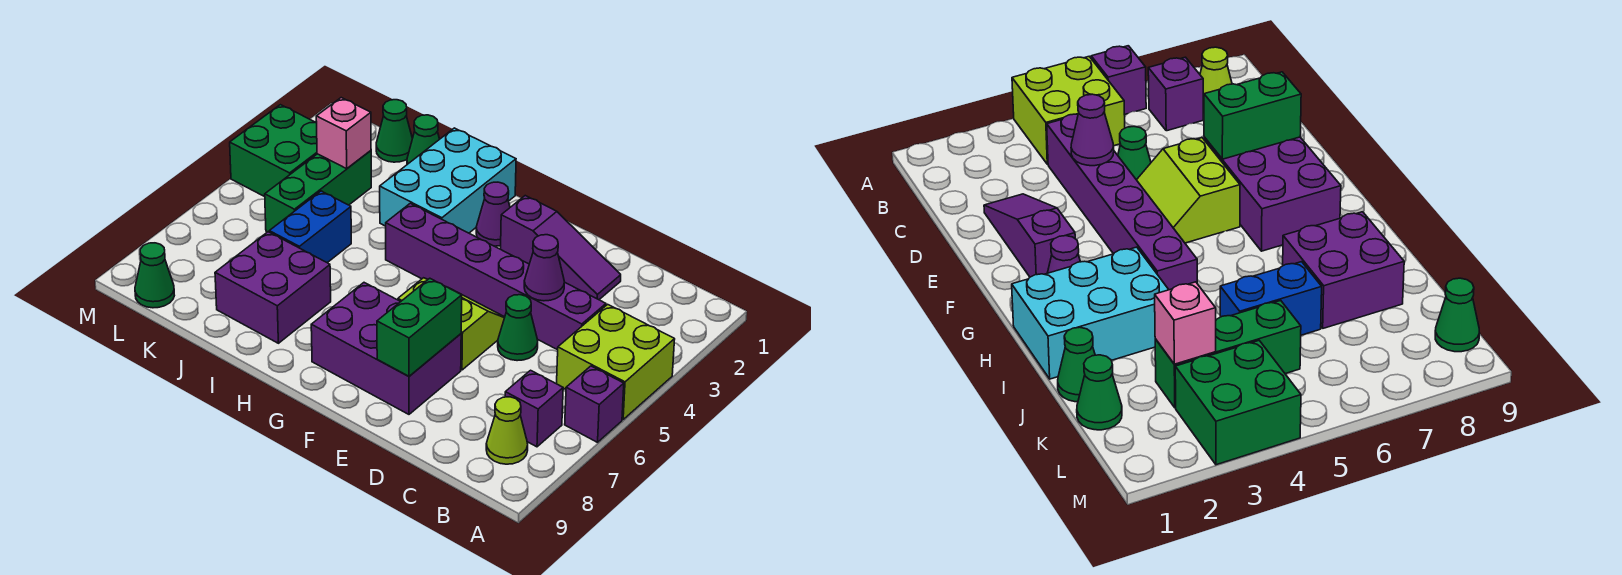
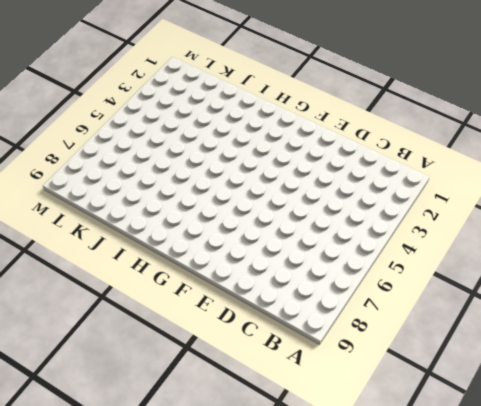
none -> lime brick A4:B5 level 1
none -> purple brick A6 level 1
none -> purple brick B7 level 1

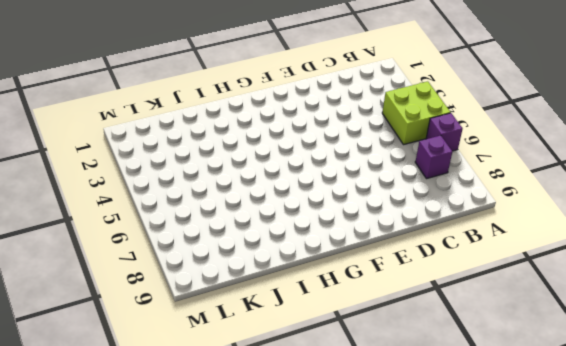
none -> lime cone B8 level 1
none -> purple brick C4:H4 level 1
none -> purple slope D2:F2 level 1 top F

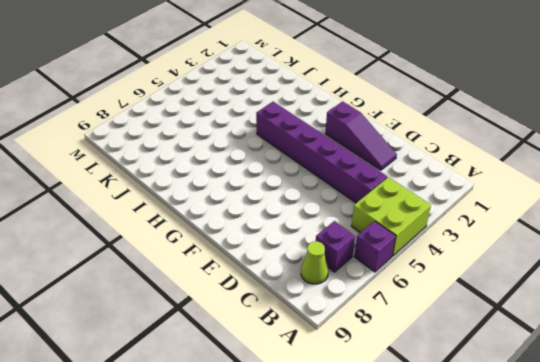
none -> green cone D5 level 1
none -> lime slope E5:F6 level 1 top 6
none -> purple brick E7:G8 level 1

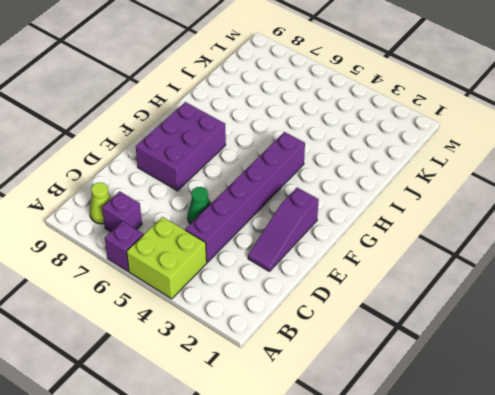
none -> lime slope E5:F6 level 1 top 6
none -> purple cone G2 level 1
none -> cyan brick H1:I3 level 1

